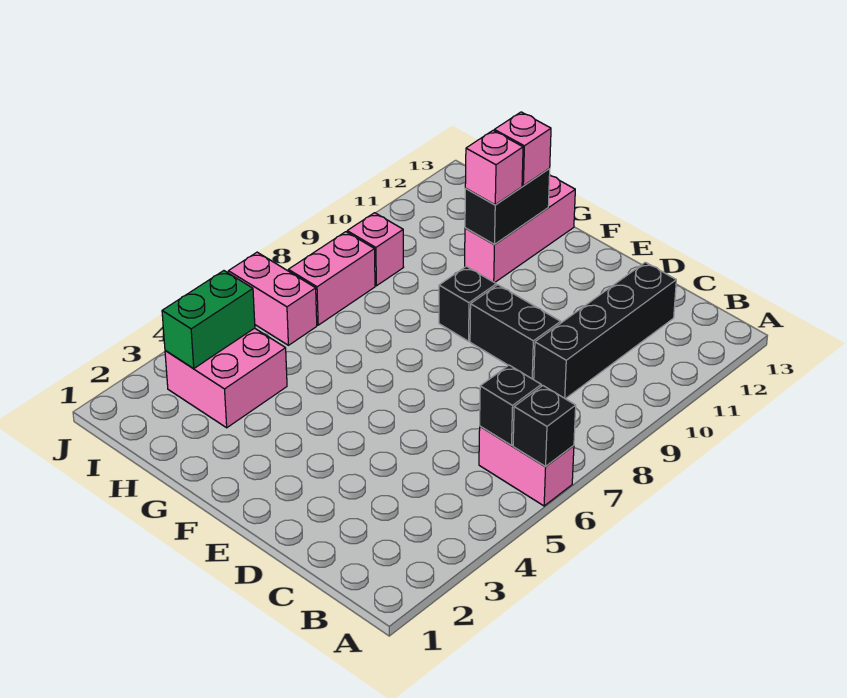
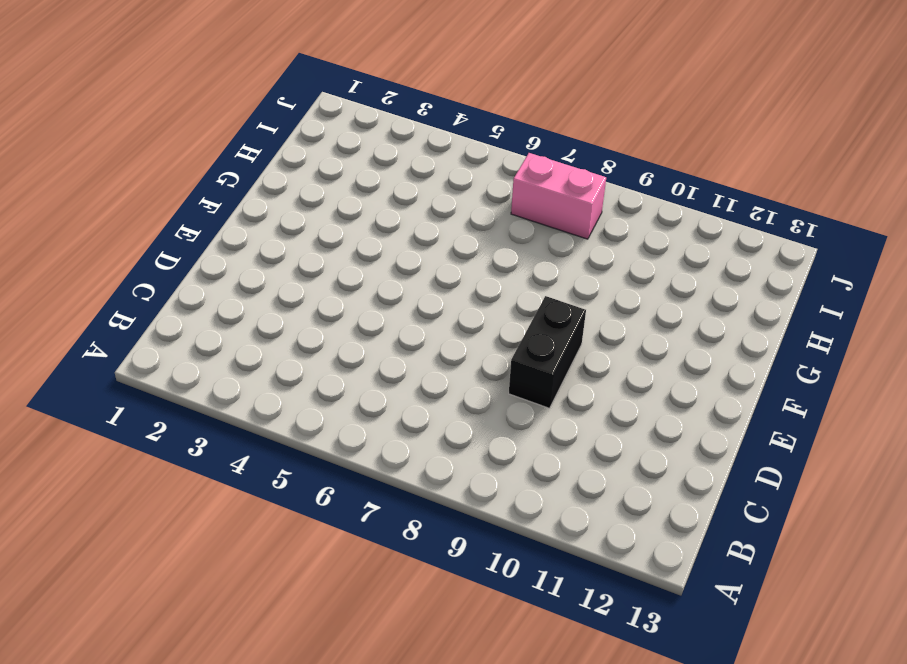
none -> pink brick A6:B6 level 1
none -> black brick C9:C12 level 1
none -> black brick F9 level 1

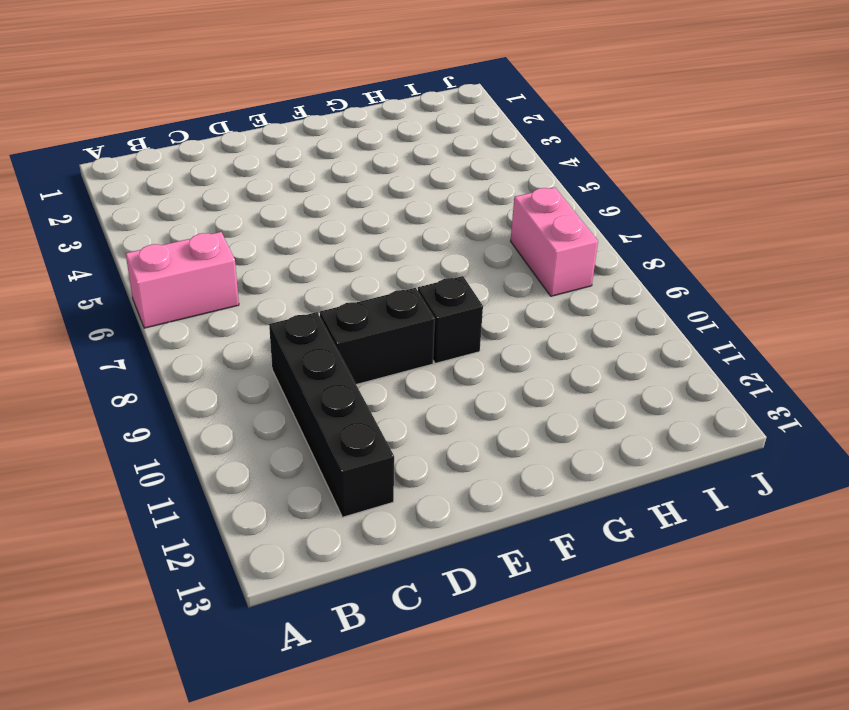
none -> pink brick G11:G13 level 1
none -> pink brick H3:I4 level 1
none -> pink brick I6:J6 level 1

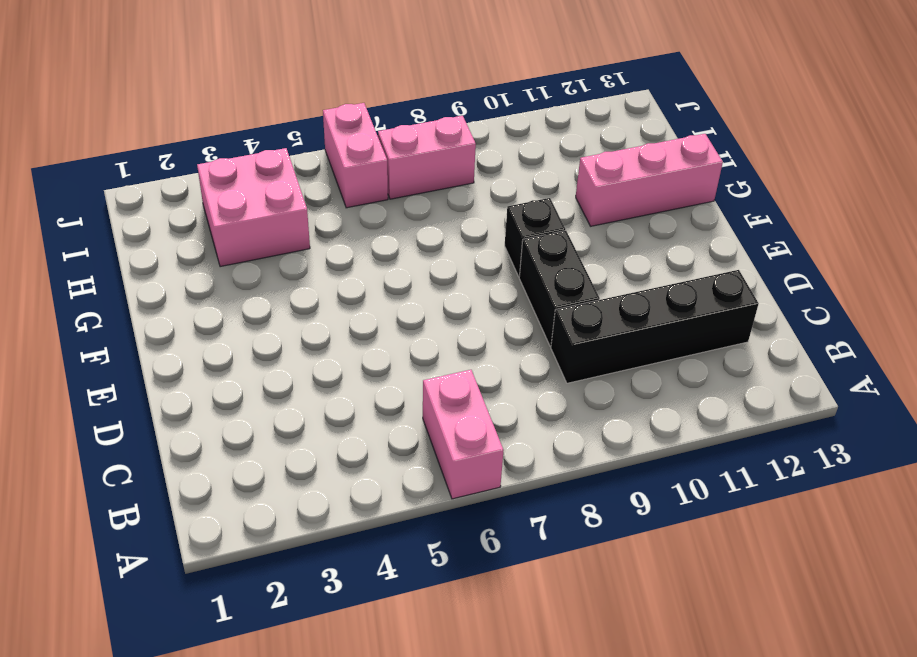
none -> pink brick I9 level 1
none -> black brick A6 level 2
none -> black brick B6 level 2

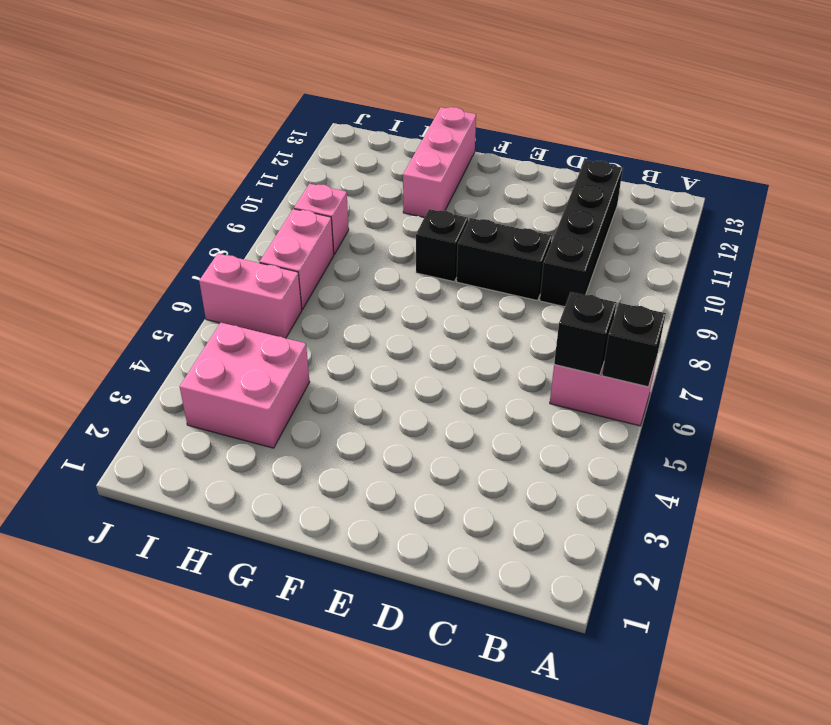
none -> black brick G11:G12 level 2
none -> green brick I3:I4 level 2
none -> pink brick G11 level 3

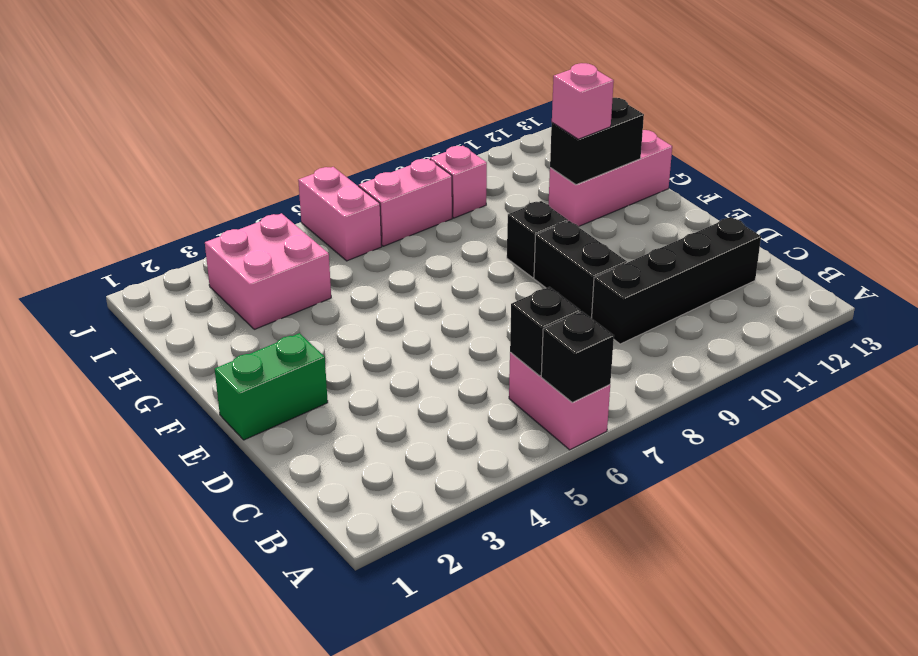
green brick E1:E2 level 1 -> green brick I3:I4 level 2
none -> pink brick G12 level 3

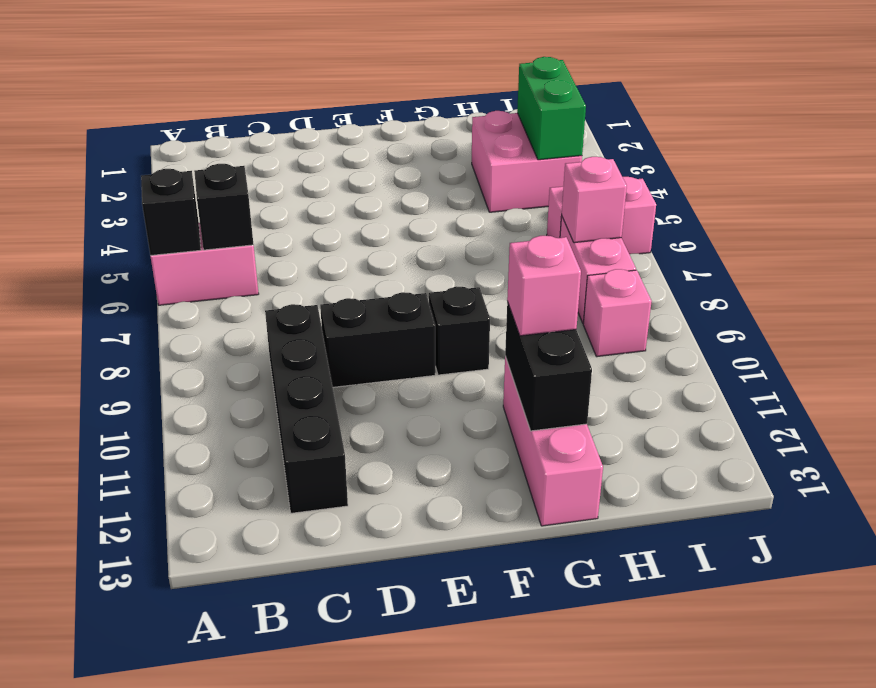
pink brick I7 level 2 -> pink brick G12 level 3

